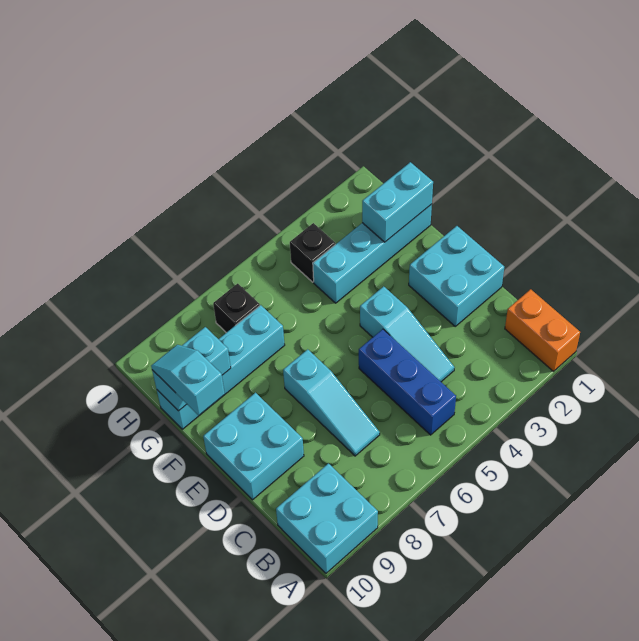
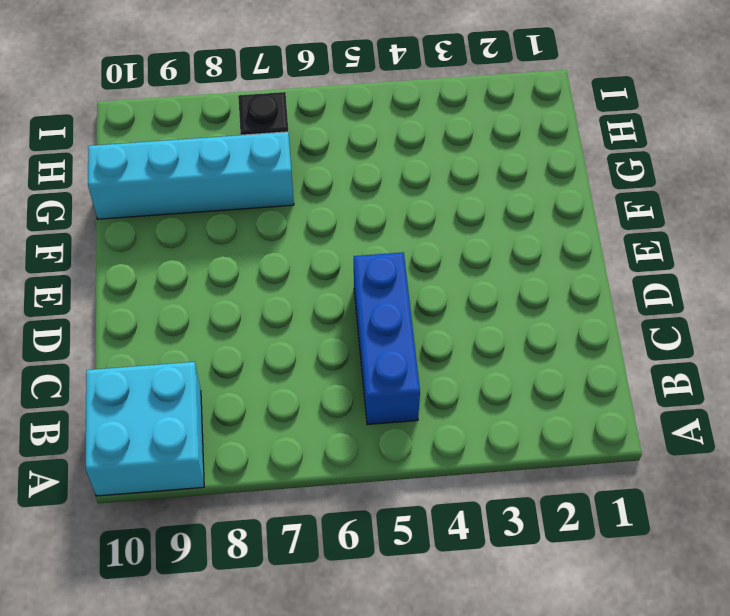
none -> orange brick A1:B1 level 1
none -> cyan slope C4:E4 level 1 top E
none -> cyan slope C7:E7 level 1 top E

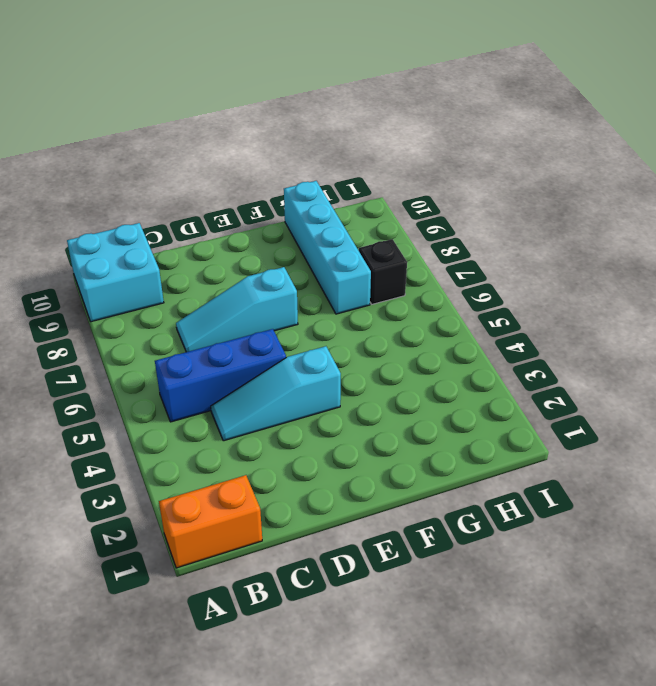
none -> cyan brick D1:E2 level 1
none -> cyan brick D9:E10 level 1
none -> cyan brick G1:G4 level 1

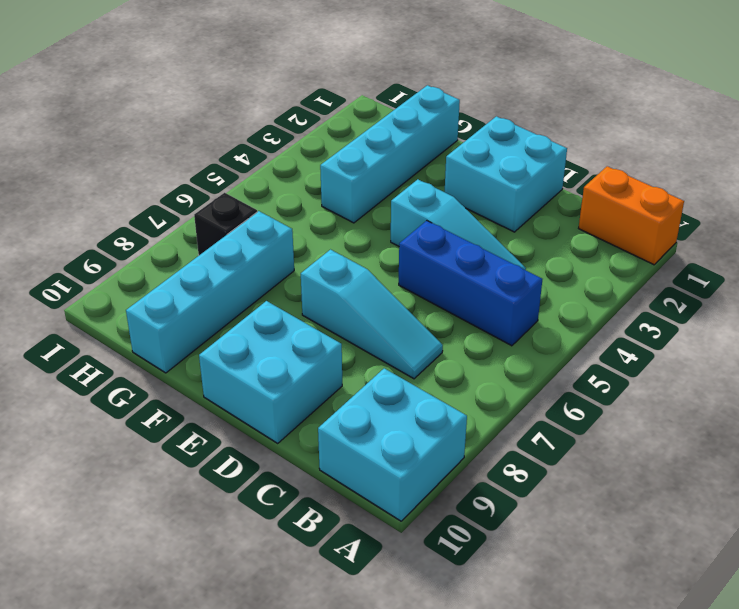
none -> black brick H4 level 1
none -> cyan brick G1:G2 level 2
none -> cyan brick G9:G10 level 2

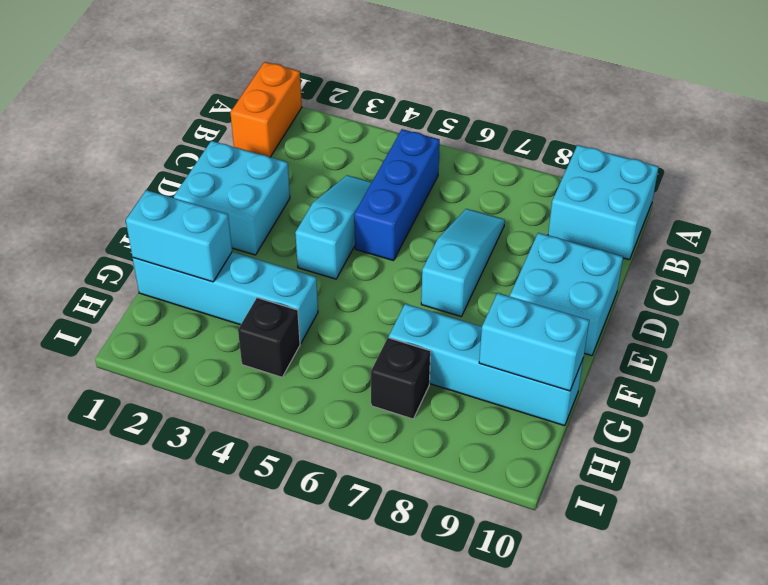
none -> cyan slope F10:G10 level 3 top F

